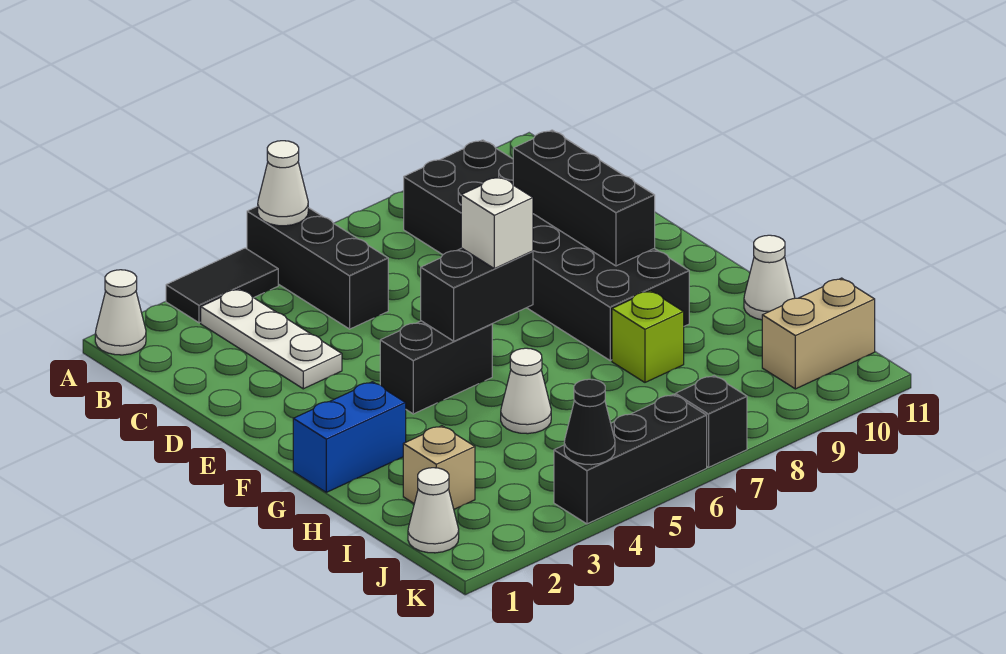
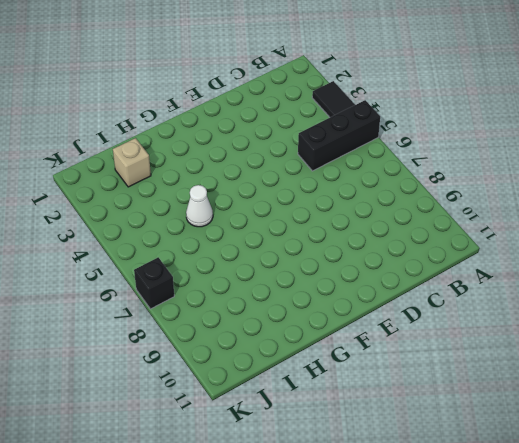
none -> white cone A1 level 1
none -> white plate B3:D3 level 1
none -> black brick B8:G9 level 1

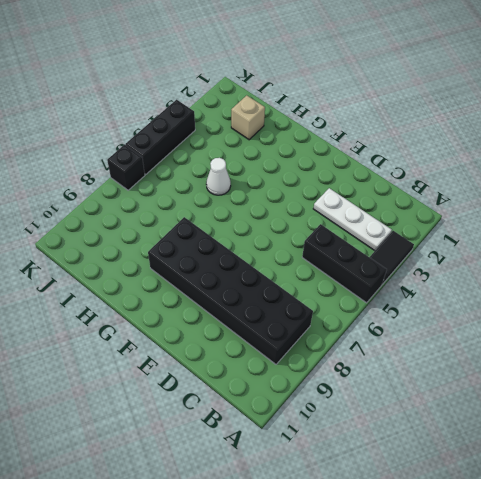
none -> white cone A1 level 1
none -> black brick F4:F5 level 1
none -> blue brick G1:G2 level 1

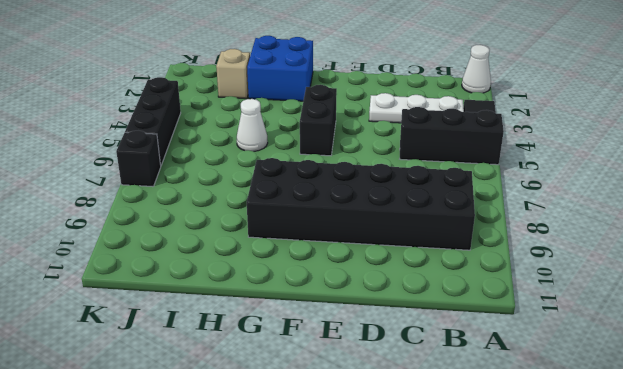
blue brick G1:H2 level 1 -> blue brick G1:G2 level 1
none -> lime brick H8 level 1
none -> white cone H11 level 1
none -> white cone J1 level 1

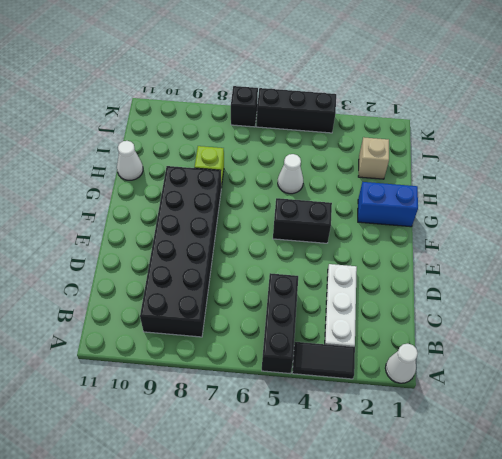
none -> white cone J1 level 1
none -> tan brick J10:J11 level 1
none -> white cone A5 level 2

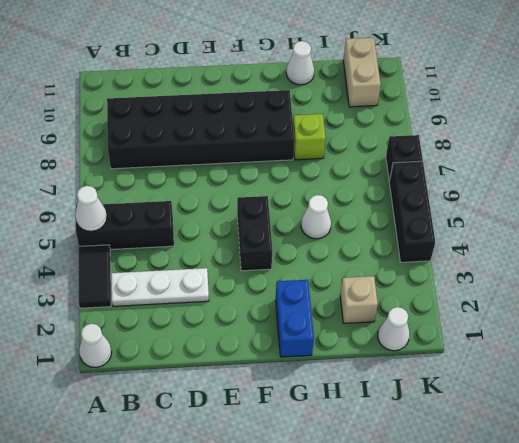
none -> black brick D9:F9 level 2
none -> black brick F5:F6 level 2
none -> black cone K4 level 2

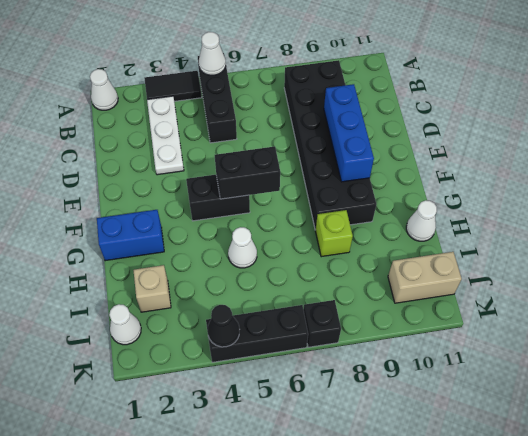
blue brick D9:F9 level 2 -> black brick D9:F9 level 2
none -> white brick F6 level 3

